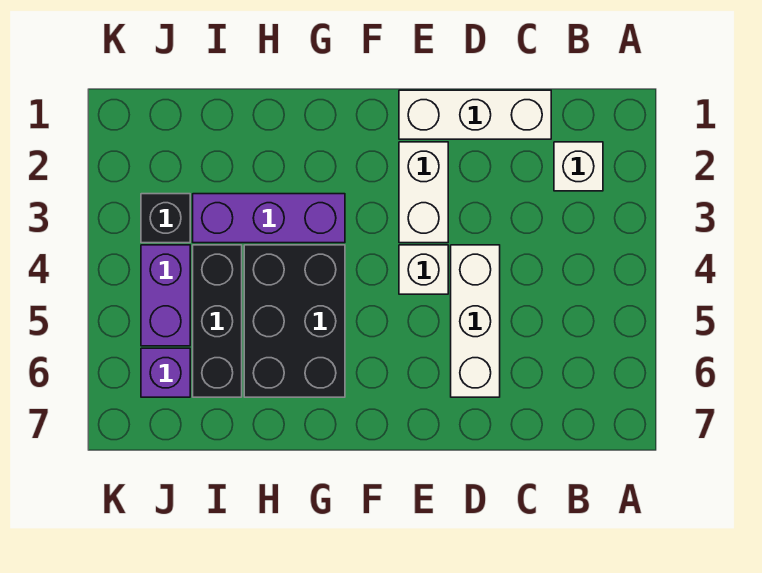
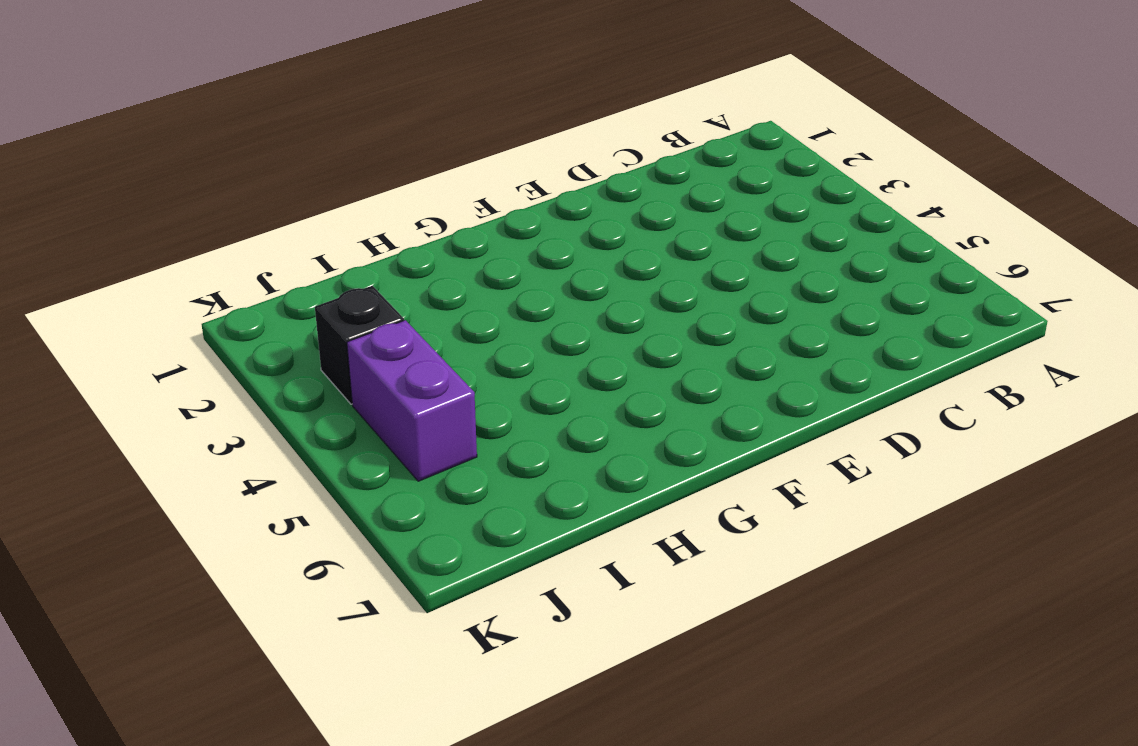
none -> white brick B2 level 1
none -> white brick C1:E1 level 1

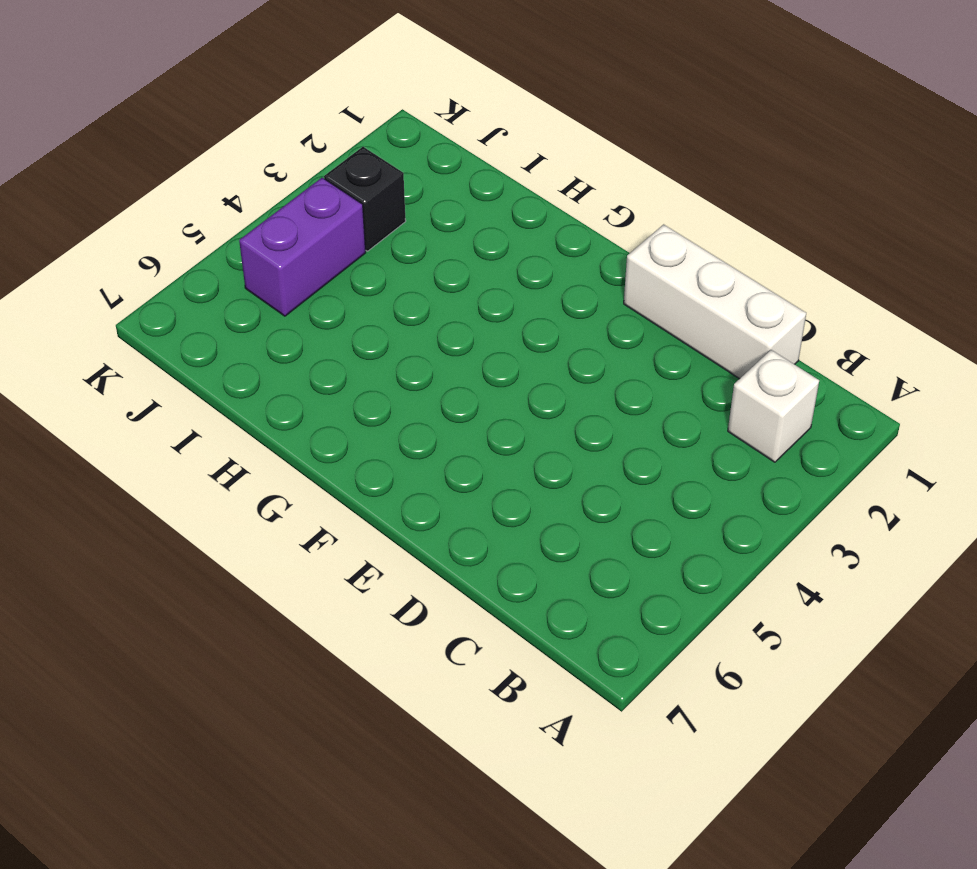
none -> white brick D4:D6 level 1
none -> white brick E2:E3 level 1

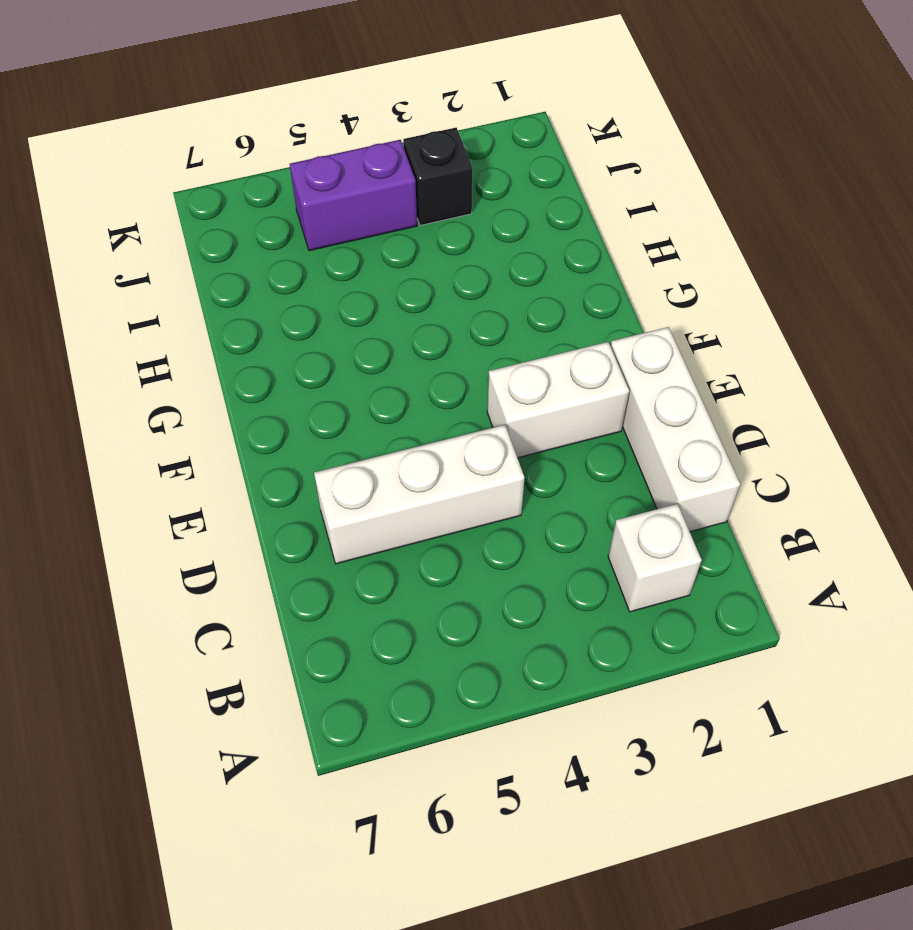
none -> white brick E4 level 1
none -> purple brick G3:I3 level 1

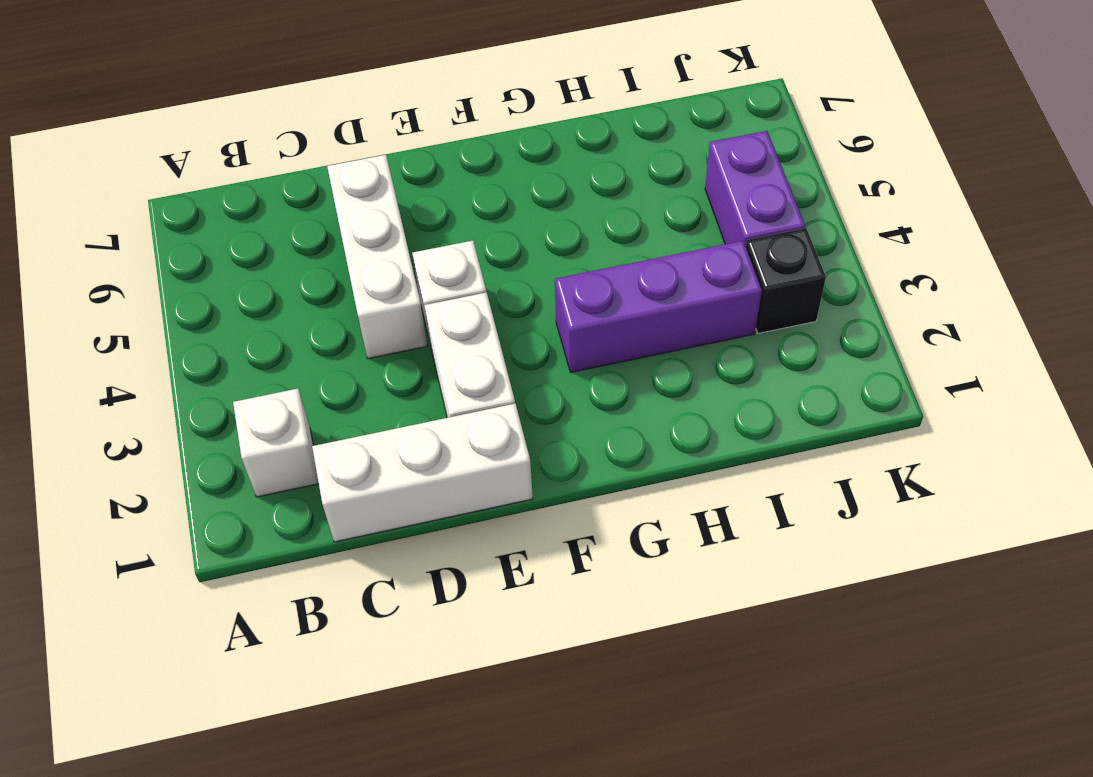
none -> black brick G4:H6 level 1
none -> black brick I4:I6 level 1

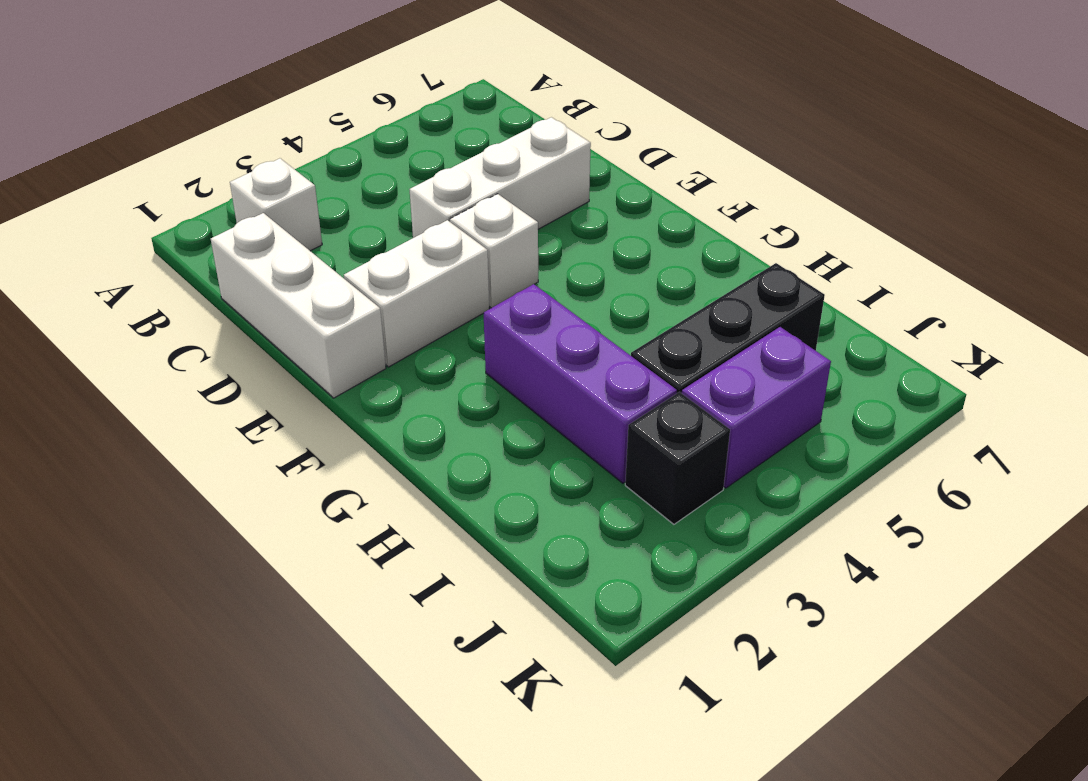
none -> black brick G4:H6 level 1
none -> purple brick J6 level 1

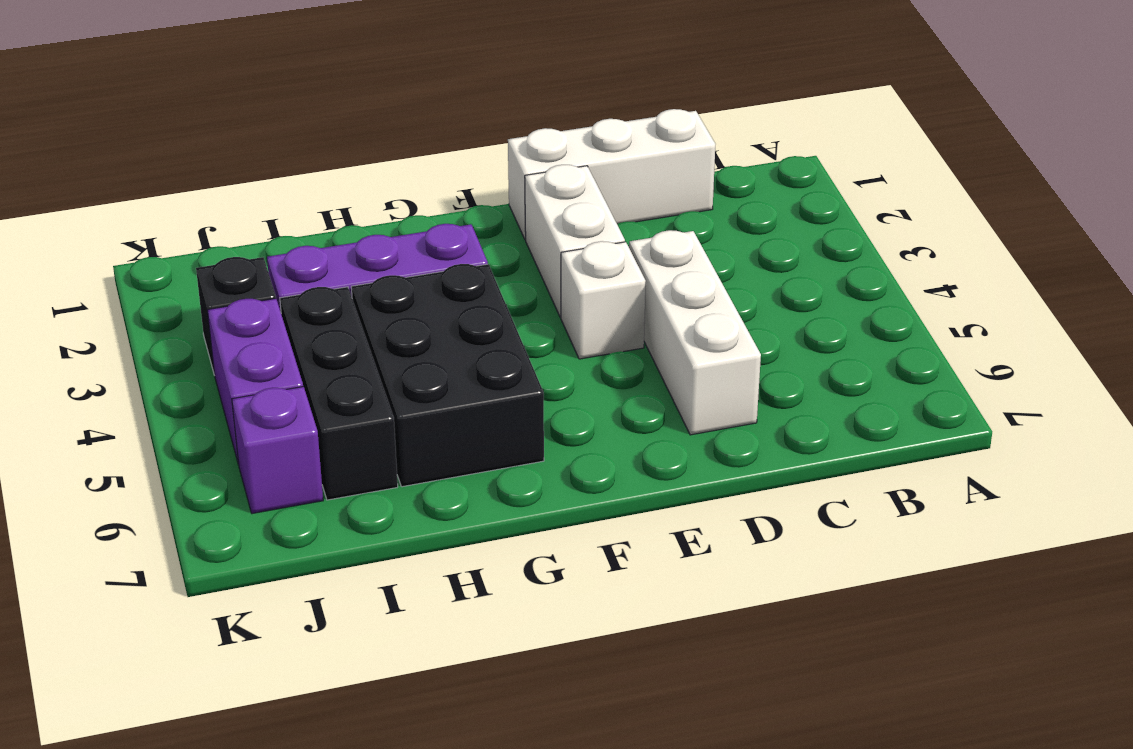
none -> white brick B2 level 1

